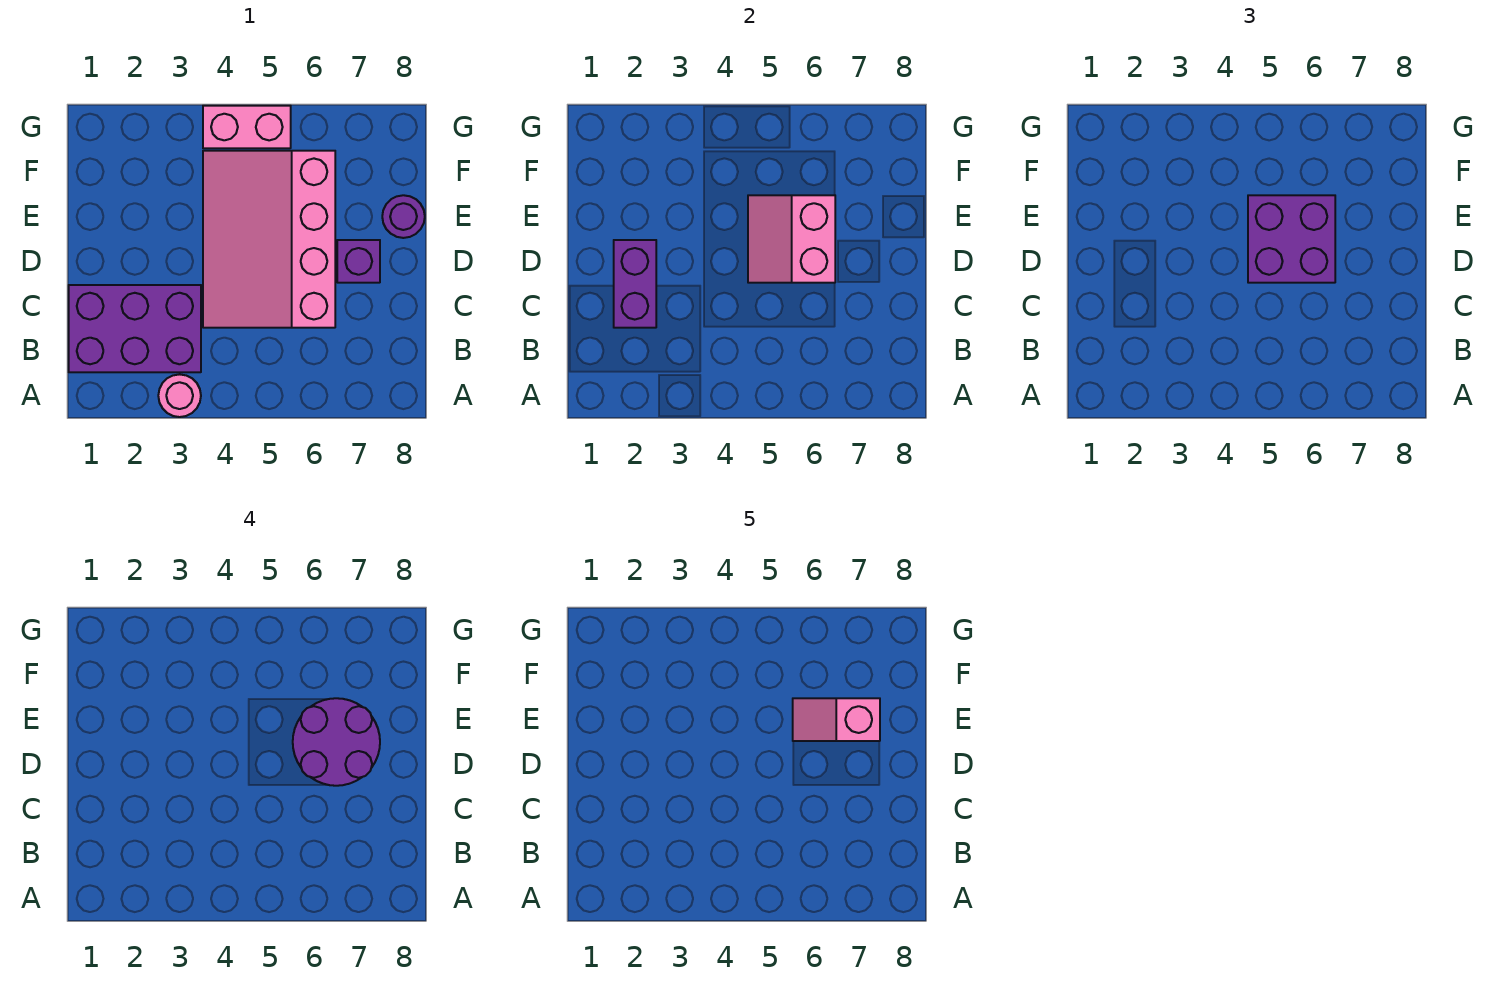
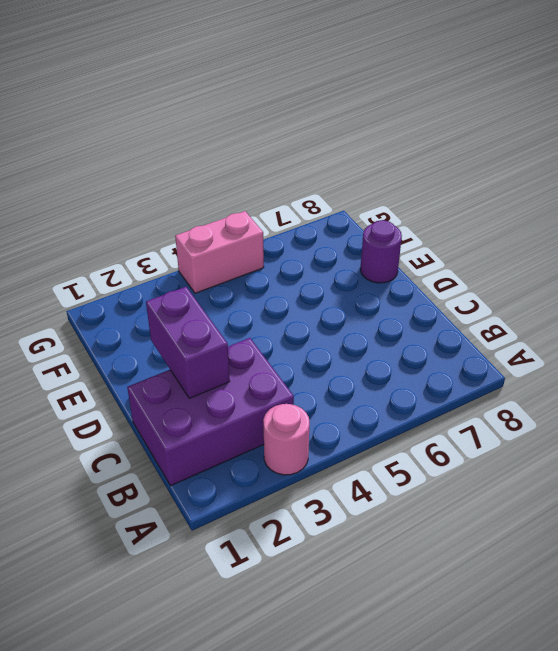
none -> pink slope C4:F6 level 1 top 6
none -> purple brick D7 level 1

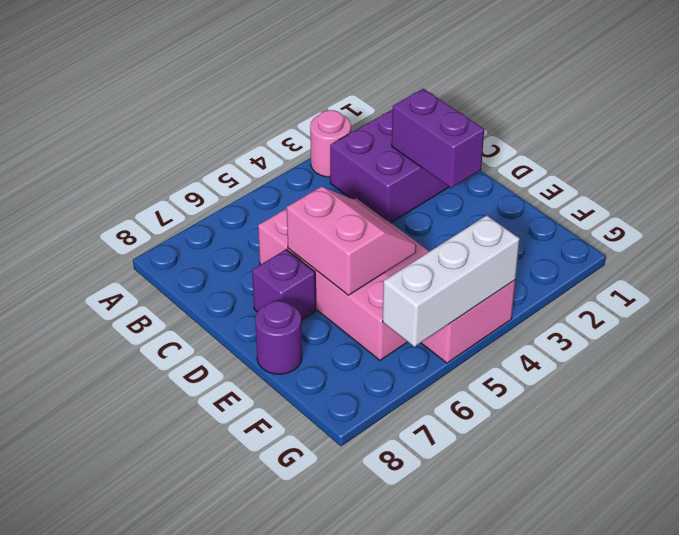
white brick G4:G6 level 2 -> none
none -> purple brick D5:E6 level 3
none -> purple round brick D6:E7 level 4

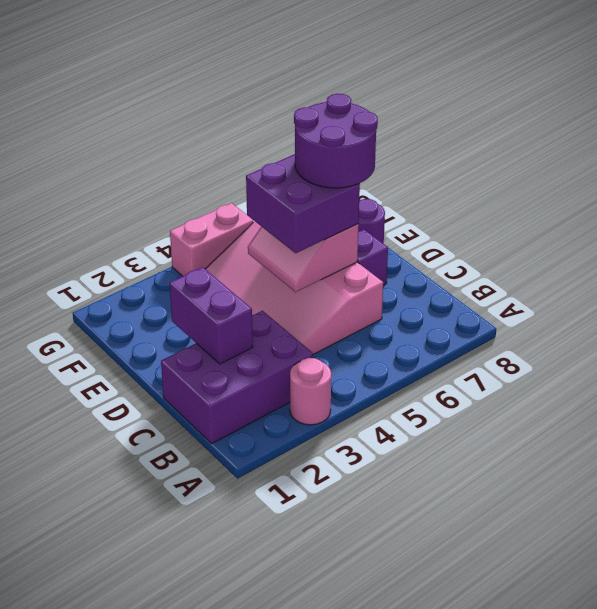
none -> pink slope E6:E7 level 5 top 7

